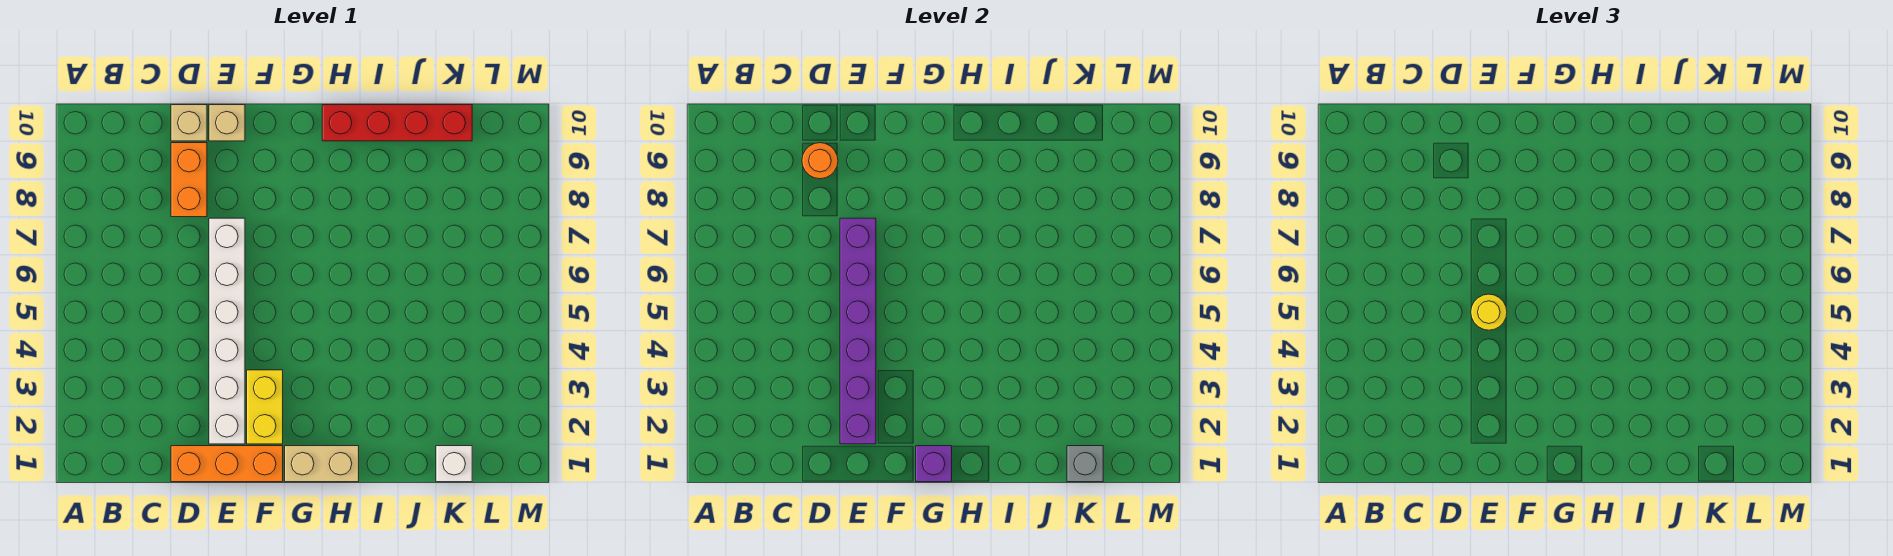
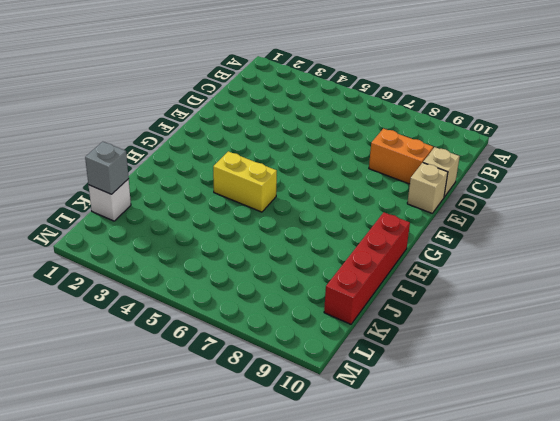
yellow brick H4:H5 level 1 -> yellow brick F2:F3 level 1
none -> orange brick D1:F1 level 1
none -> white brick E2:E7 level 1
none -> tan brick G1:H1 level 1

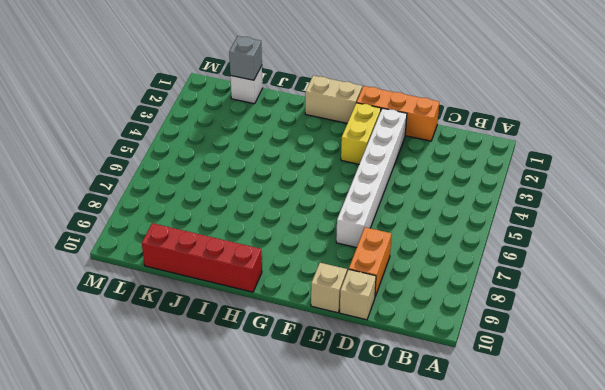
none -> orange round brick D9 level 2
none -> purple brick E2:E7 level 2
none -> purple brick G1 level 2

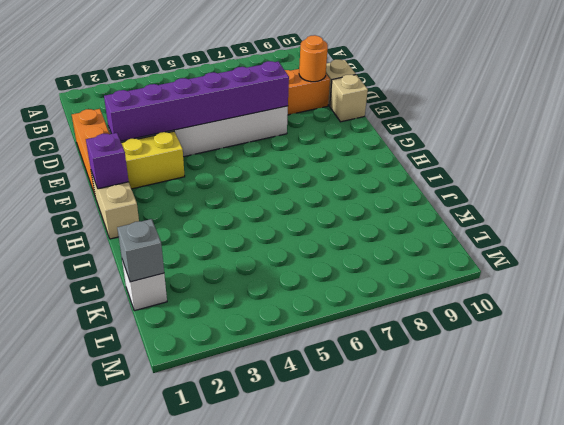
none -> red brick H10:K10 level 1
none -> yellow round brick E5 level 3

